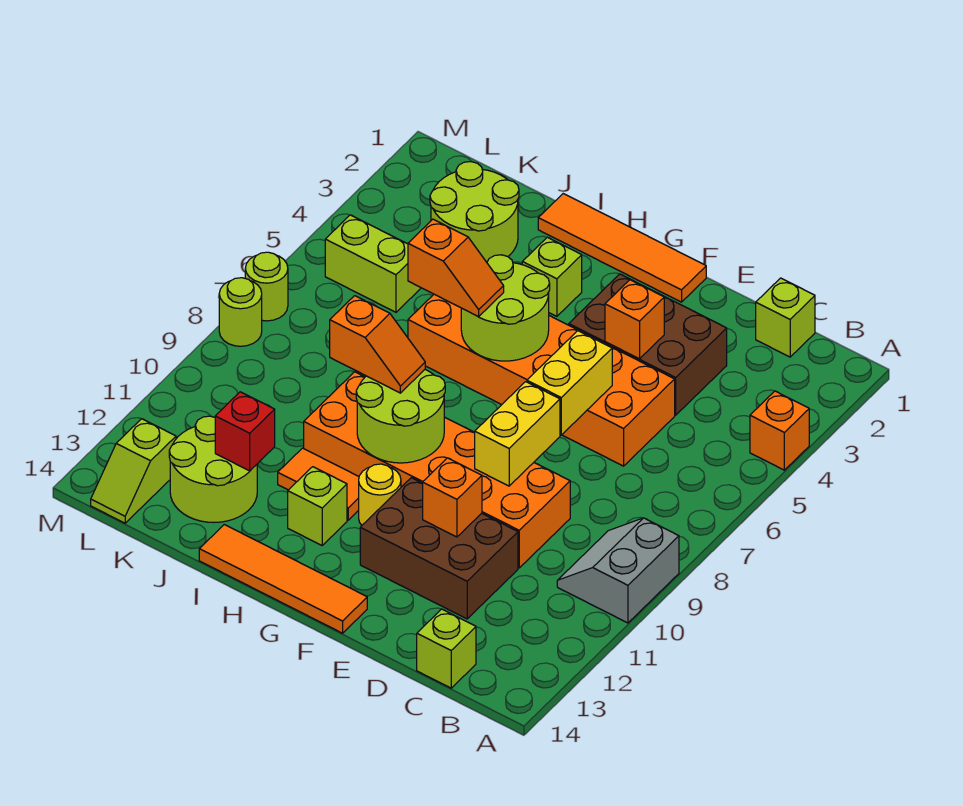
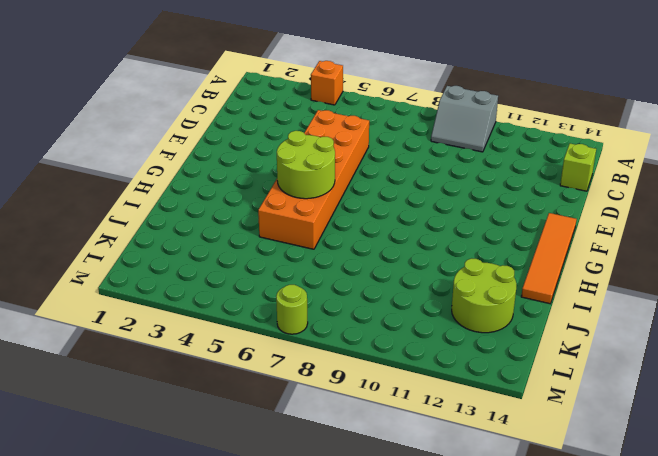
none -> lime brick C1 level 1
none -> brown brick D3:F4 level 1
none -> orange brick D9:I10 level 1

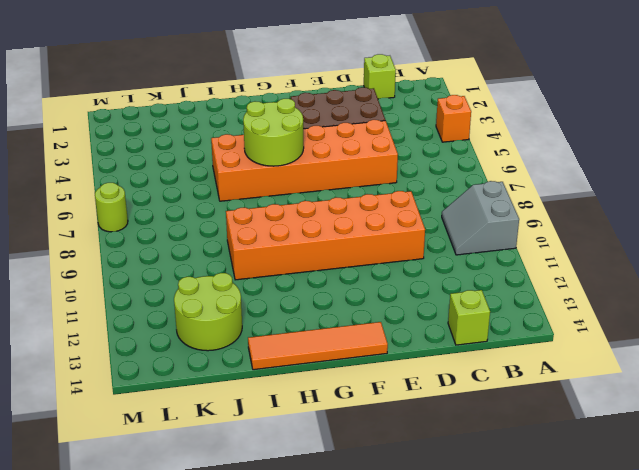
none -> brown brick D11:F12 level 1
none -> orange tile F1:I1 level 1
none -> yellow round brick G11 level 1

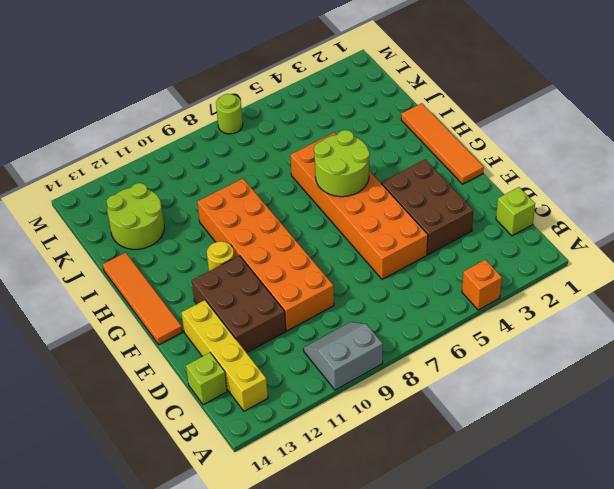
yellow brick B13:E13 level 1 -> none
none -> lime brick H3 level 1
none -> orange tile H11:I11 level 1
none -> lime brick H12 level 1

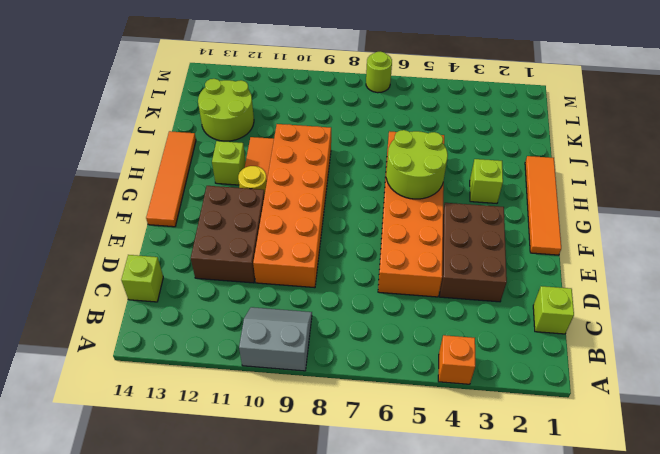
none -> lime round brick J2:K3 level 1
none -> lime brick K5:L5 level 1
none -> lime slope L13:L14 level 1 top 13

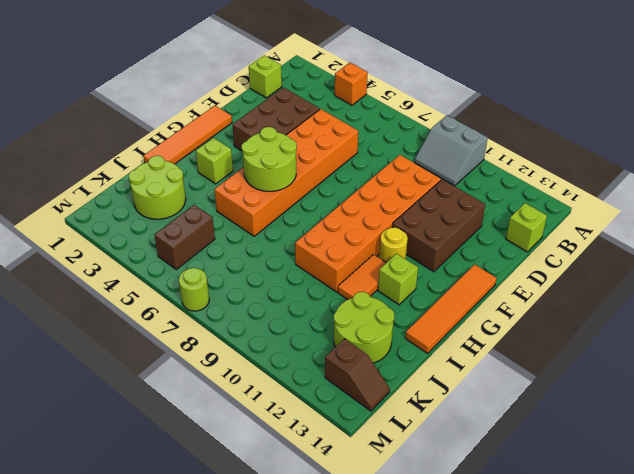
brown brick K5:L5 level 1 -> lime brick K5:L5 level 1
brown slope L13:L14 level 1 top 13 -> lime slope L13:L14 level 1 top 13
none -> lime round brick M8 level 1
none -> orange brick E4 level 2
none -> yellow brick E6:E7 level 2

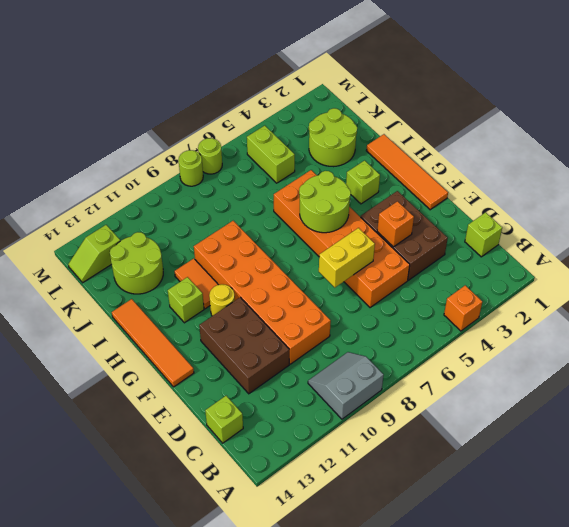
none -> yellow brick E8:E9 level 2
none -> orange brick E11 level 2
none -> lime round brick G9:H10 level 2

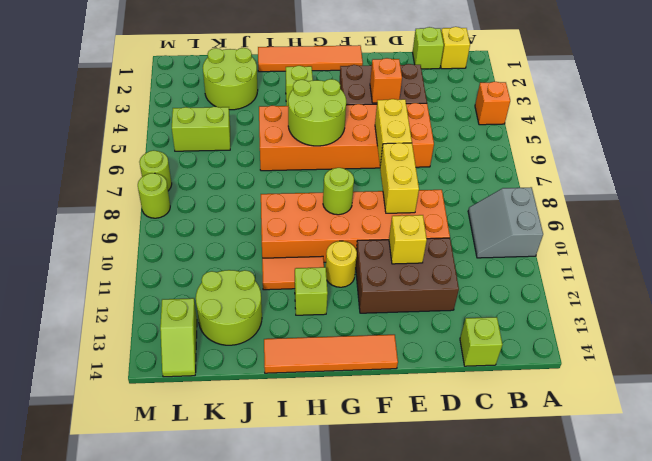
yellow brick B1 level 1 -> none
yellow brick E11 level 2 -> orange brick E11 level 2
lime round brick G9 level 2 -> lime round brick G9:H10 level 2
none -> red brick J12 level 2
none -> orange slope H6:I6 level 3 top I
none -> orange slope H9:I9 level 3 top I

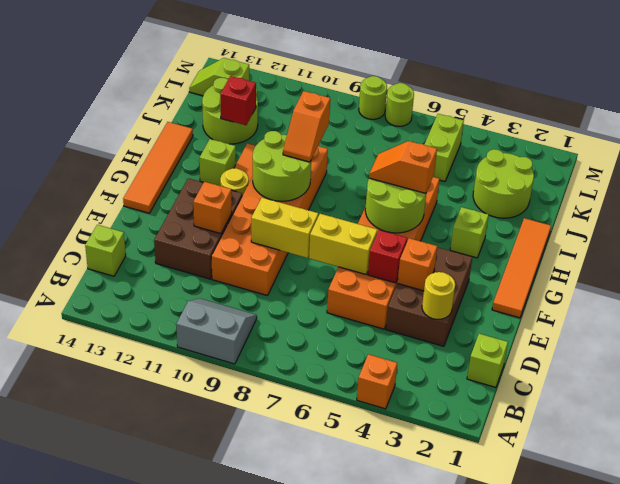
yellow round brick D3 level 2 -> none
red brick E5 level 2 -> none
orange slope H5:H6 level 3 top 5 -> orange slope H6:I6 level 3 top I

